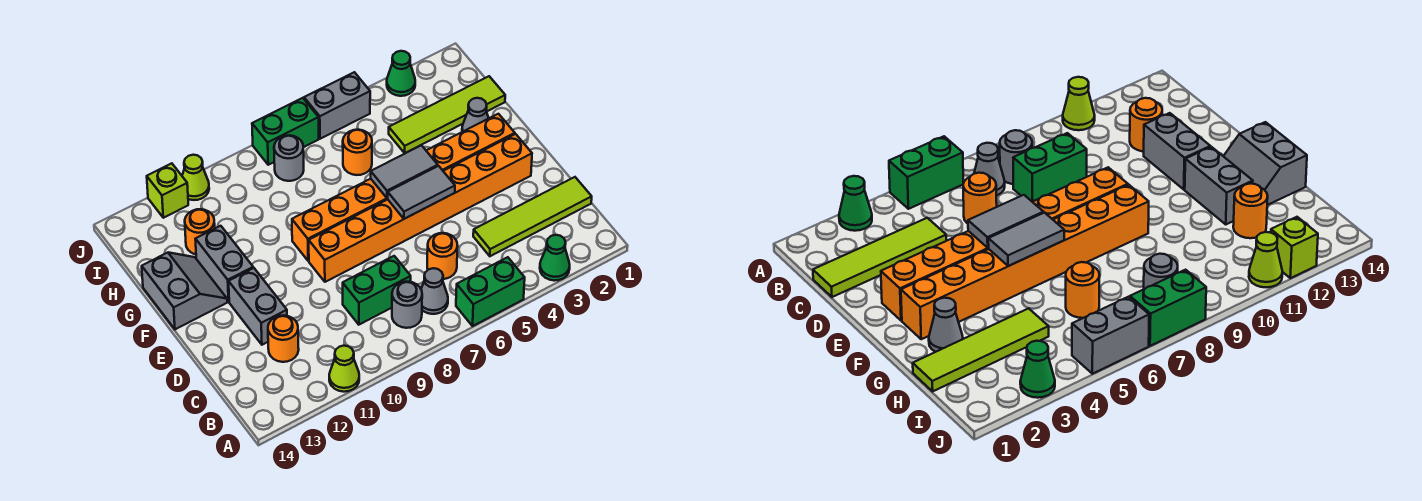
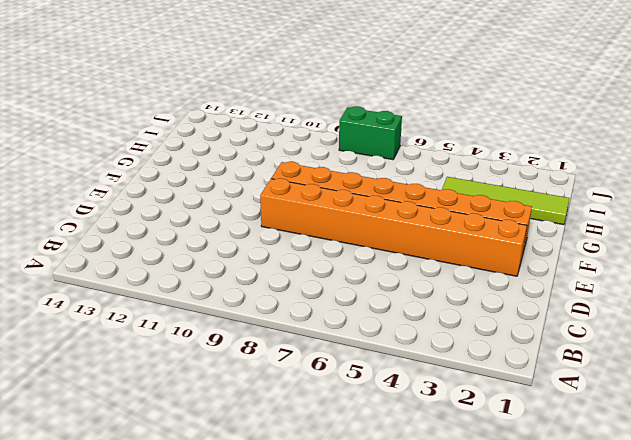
none -> green cone A3 level 1
none -> green brick A5:A6 level 1
none -> lime cone A11 level 1

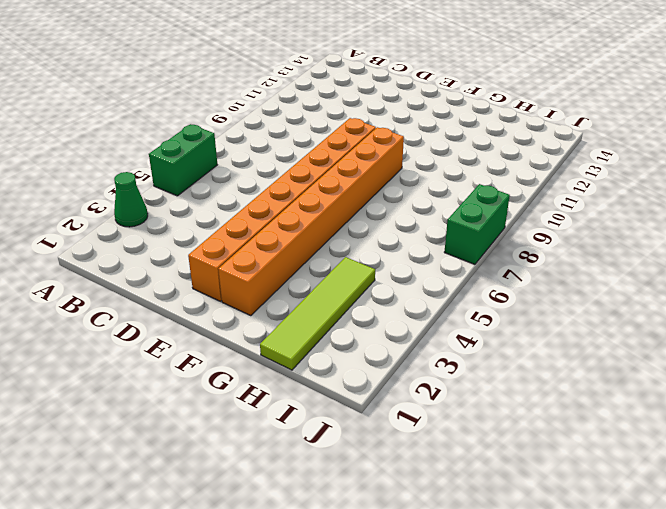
none -> lime cone A11 level 1
none -> grey cone B7 level 1
none -> grey round brick B8 level 1

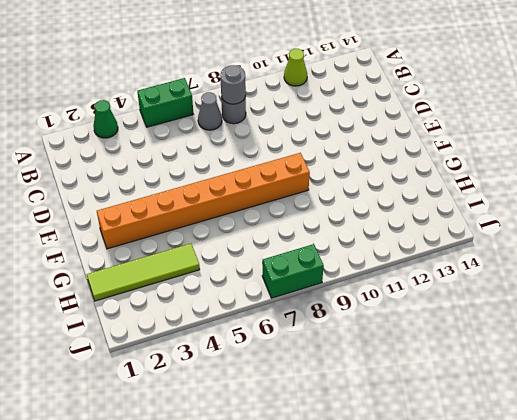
grey round brick B8 level 2 -> grey round brick I8 level 1
none -> lime tile C1:C4 level 1
none -> orange round brick C6 level 1
none -> green brick C8:C9 level 1

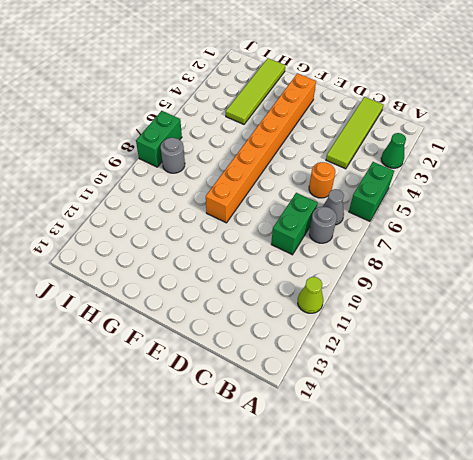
none -> orange round brick C12 level 1
none -> grey brick D12:E12 level 1
none -> orange brick E2:E9 level 1

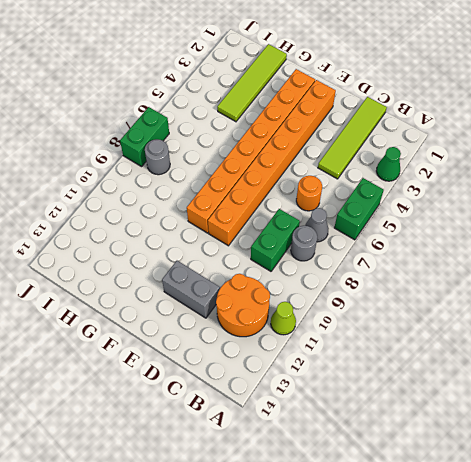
orange round brick B11:C12 level 1 -> orange round brick C12 level 1
none -> grey brick F12:G12 level 1
none -> grey slope F13:G14 level 1 top 14
none -> grey cone G2 level 1

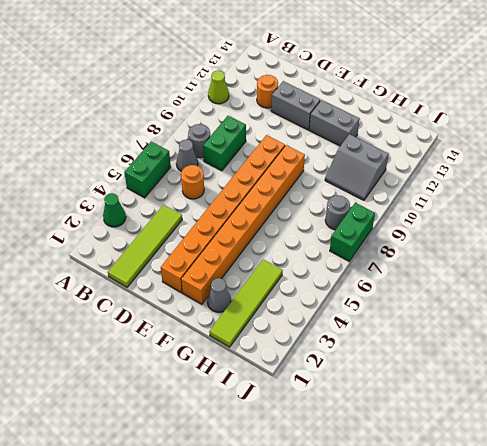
grey slope H10:I11 level 1 top 11 -> grey slope F13:G14 level 1 top 14
none -> orange round brick H6 level 1
none -> orange round brick H12 level 1
none -> green cone J3 level 1

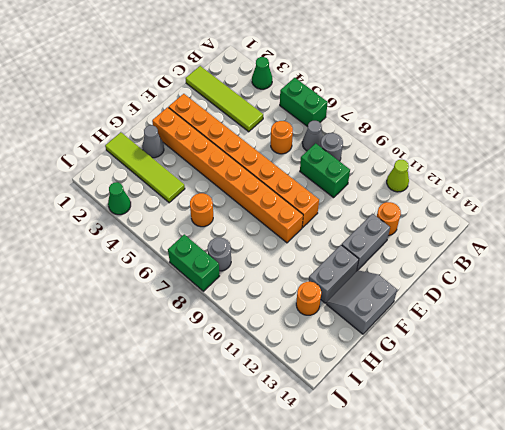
none -> grey brick J5:J6 level 1
none -> lime cone J11 level 1
none -> lime brick J12 level 1

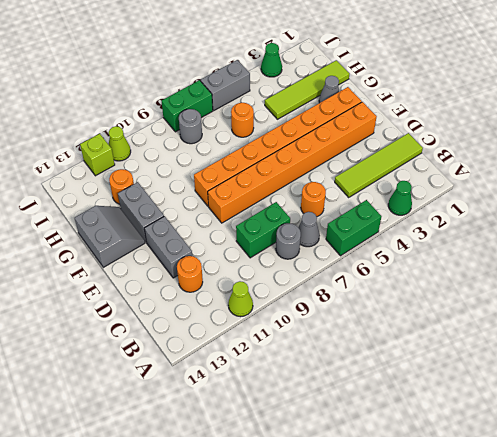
none -> grey tile E5:E6 level 2
none -> grey tile F5:F6 level 2

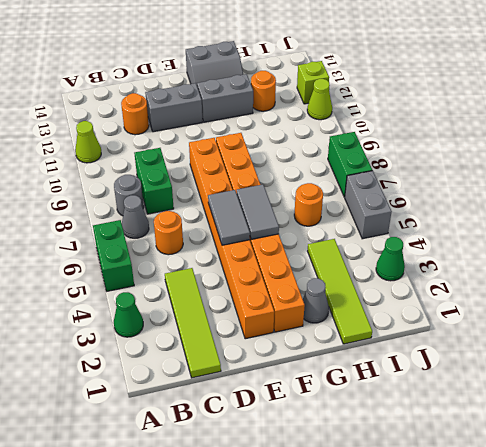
none -> grey round brick I8 level 1

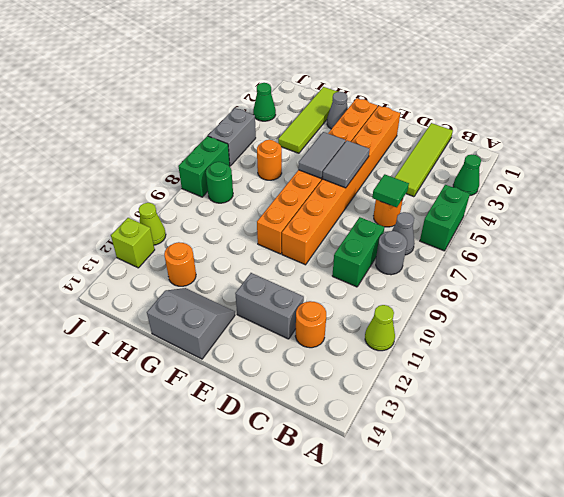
green tile C6 level 2 -> none
green round brick I8 level 1 -> grey round brick I8 level 1
none -> grey brick F12:G12 level 1

